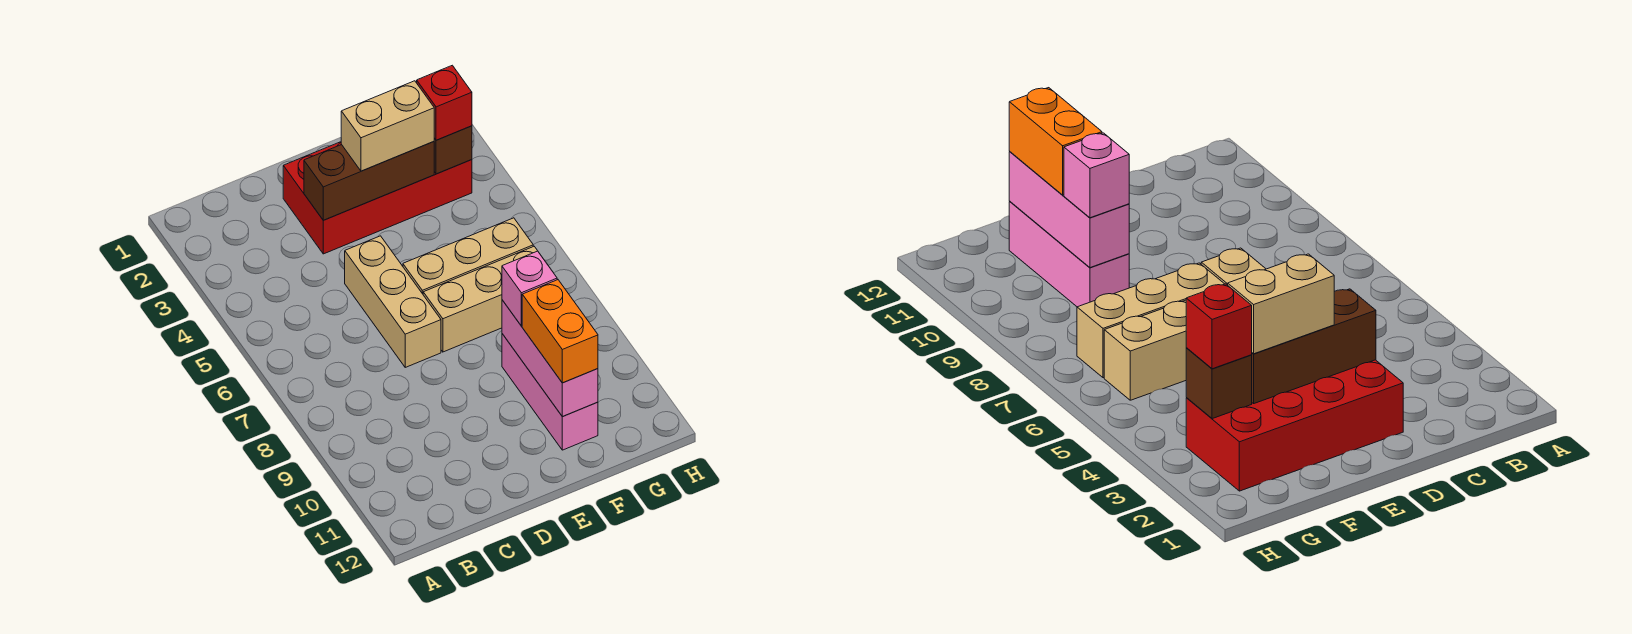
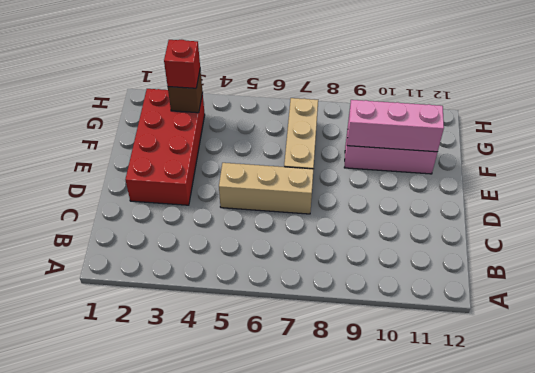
none -> tan brick E6:G6 level 1
none -> brown brick D3:F3 level 2
none -> tan brick E3:F3 level 3

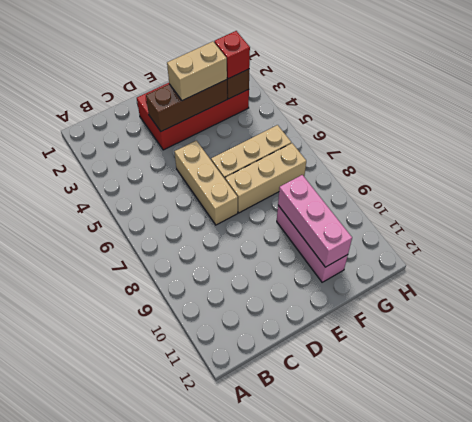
none -> pink brick F9 level 3
none -> orange brick F10:F11 level 3

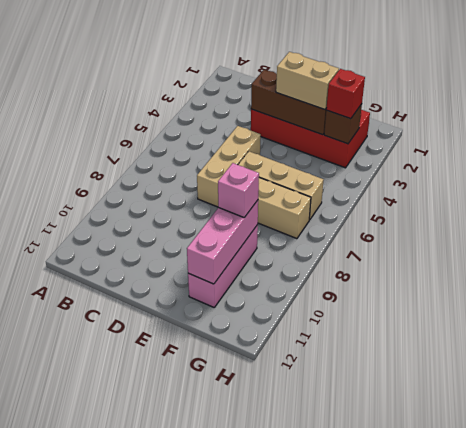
none -> orange brick F10:F11 level 3

